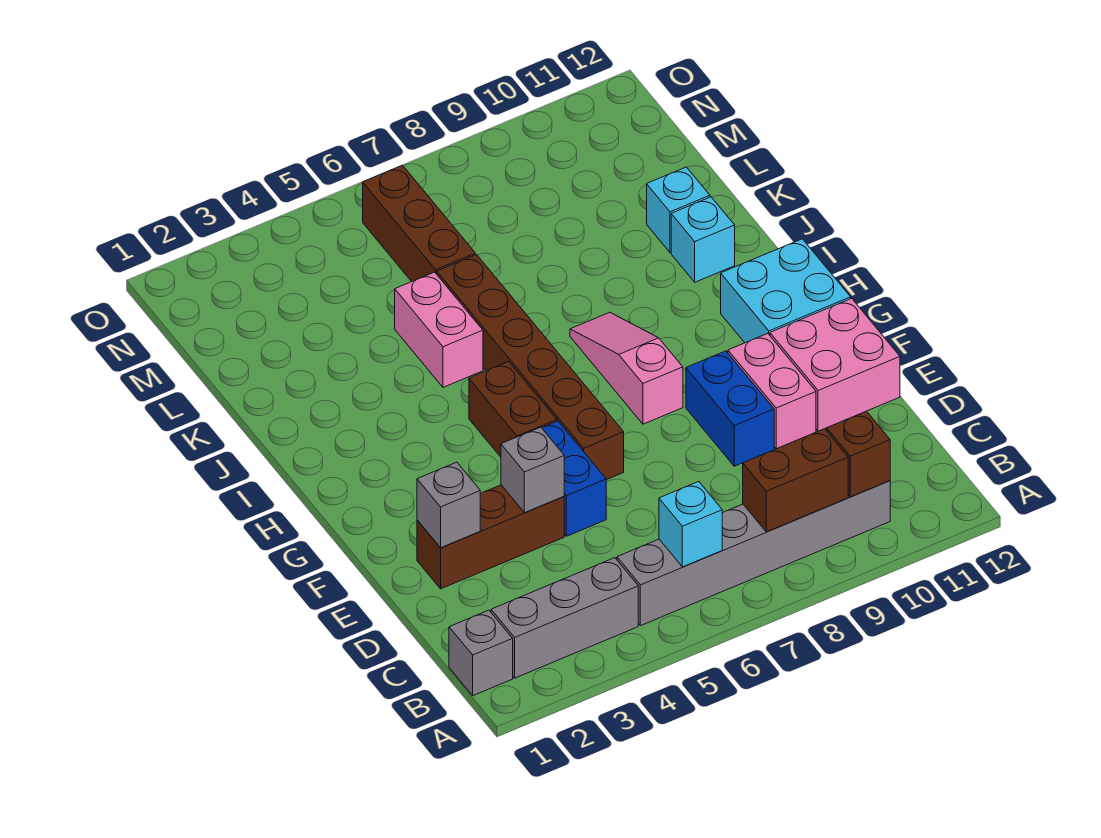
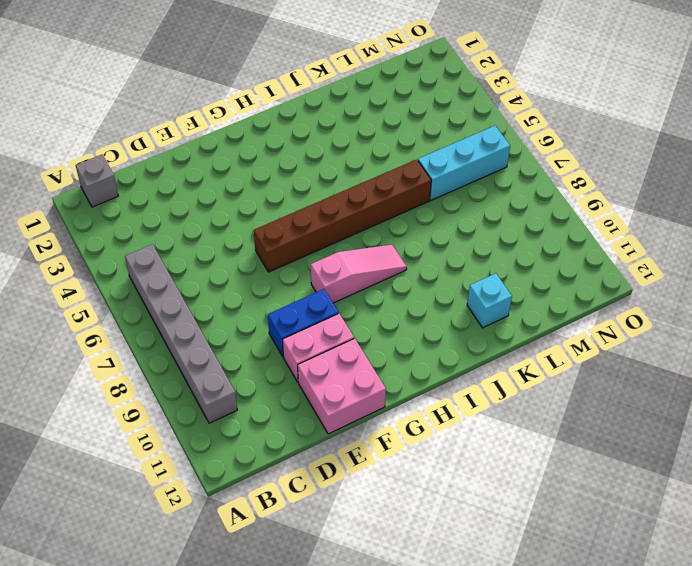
cyan brick L6:N6 level 1 -> brown brick L6:N6 level 1
none -> grey brick B2:B4 level 1
none -> brown brick E2:E4 level 1
none -> blue brick E5:F5 level 1

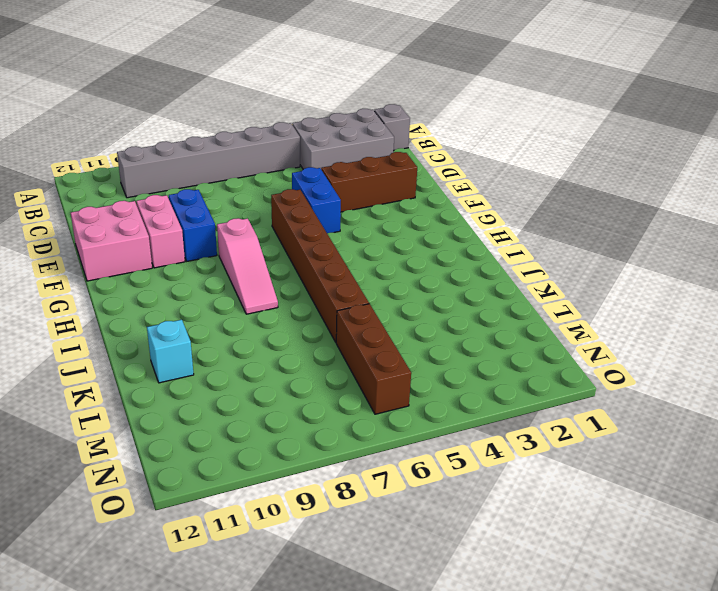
grey brick B2:C4 level 1 -> grey brick B2:B4 level 1
none -> brown brick G5:H5 level 1
none -> cyan brick G11:H12 level 1
none -> pink brick J5:K5 level 1

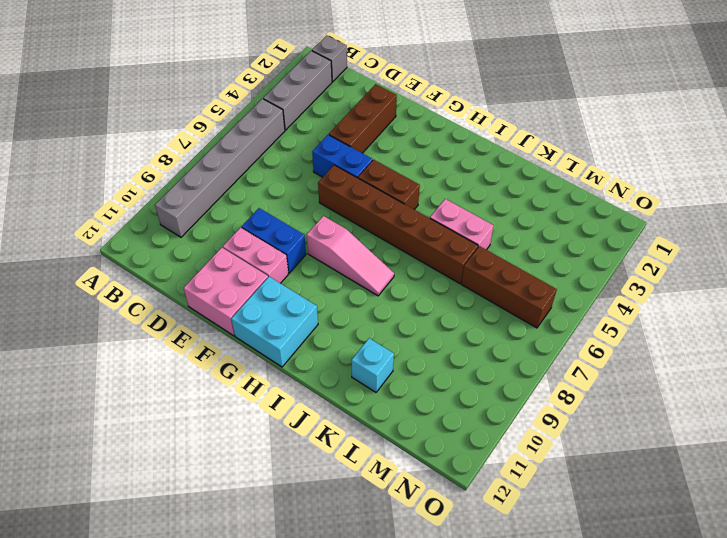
none -> cyan brick J11 level 1
none -> cyan brick B6 level 2
none -> brown brick B8:B9 level 2

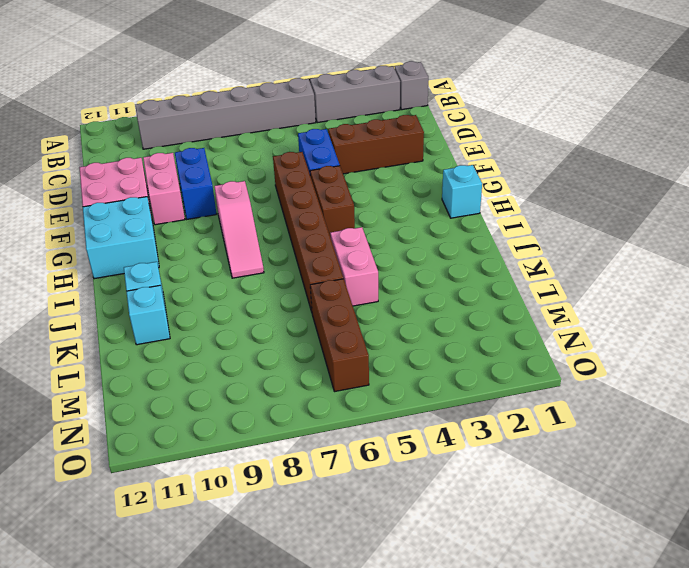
cyan brick H1 level 1 -> cyan brick B6 level 2
none -> brown brick B8:B9 level 2
none -> brown brick B10 level 2
none -> grey brick E2 level 2

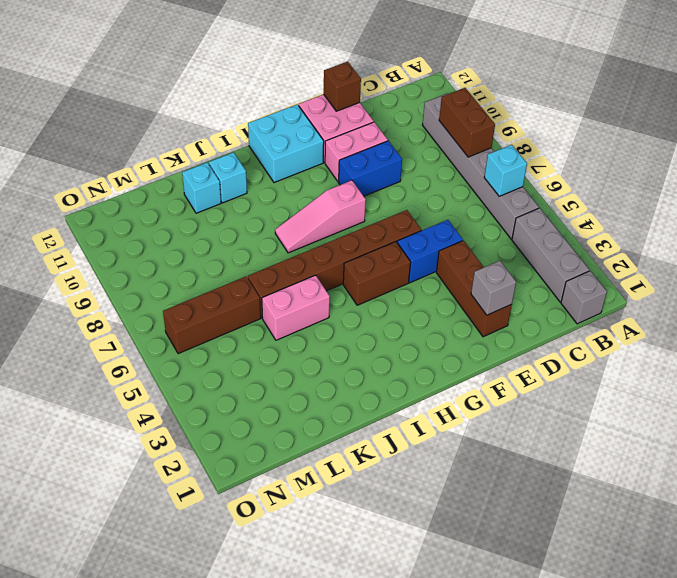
brown brick E12 level 2 -> brown brick B10 level 2
none -> grey brick E4 level 2

